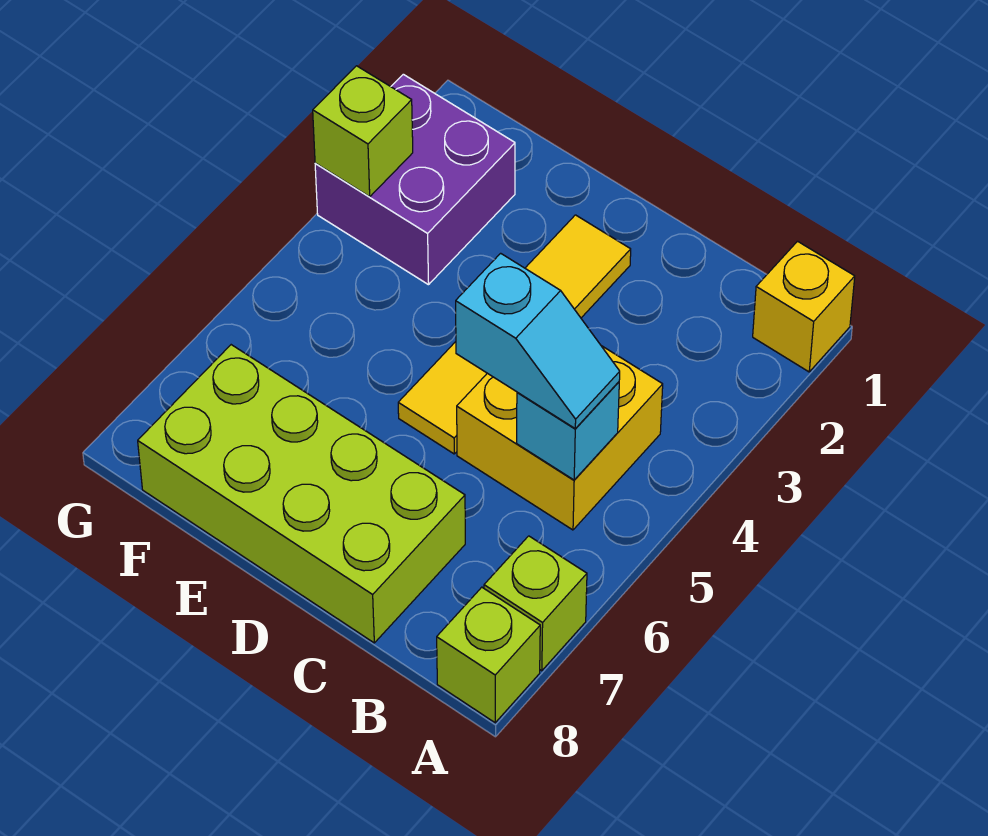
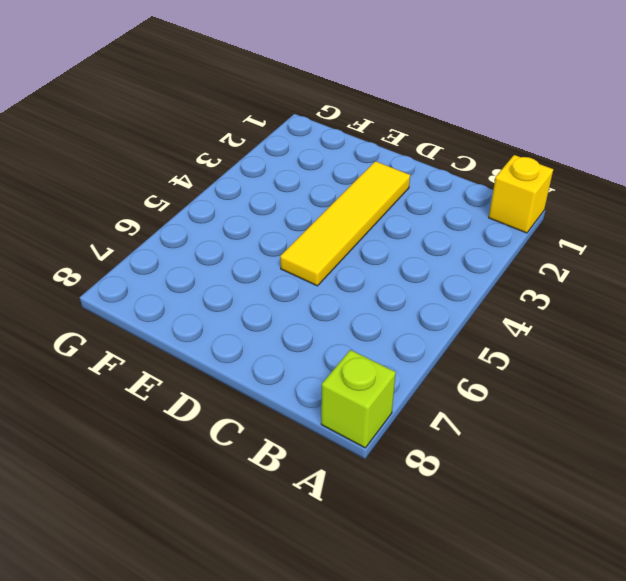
none -> lime brick A7 level 1
none -> yellow brick B4:C5 level 1

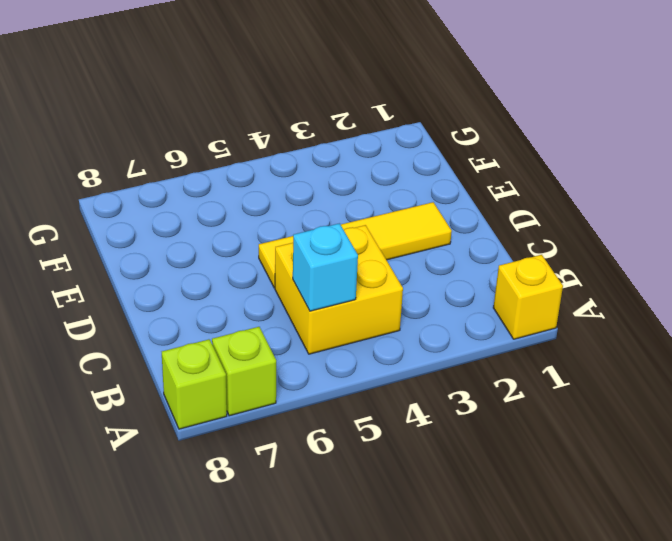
none -> lime brick C7:F8 level 1
none -> purple brick F2:G3 level 1

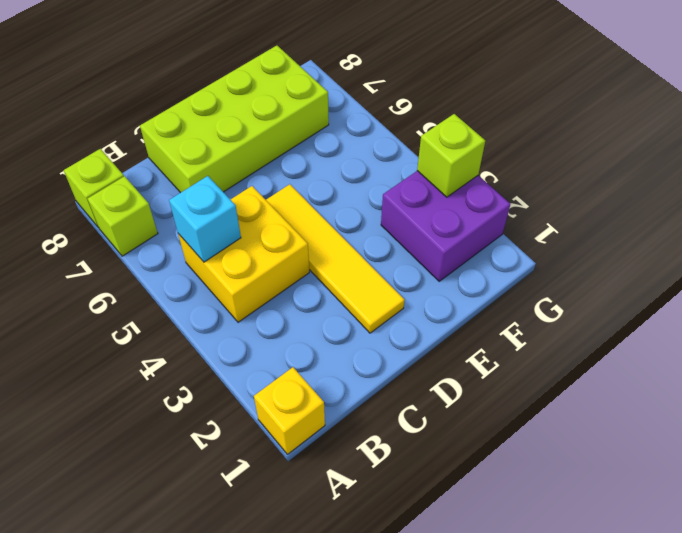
none -> cyan slope B5:C5 level 3 top C

